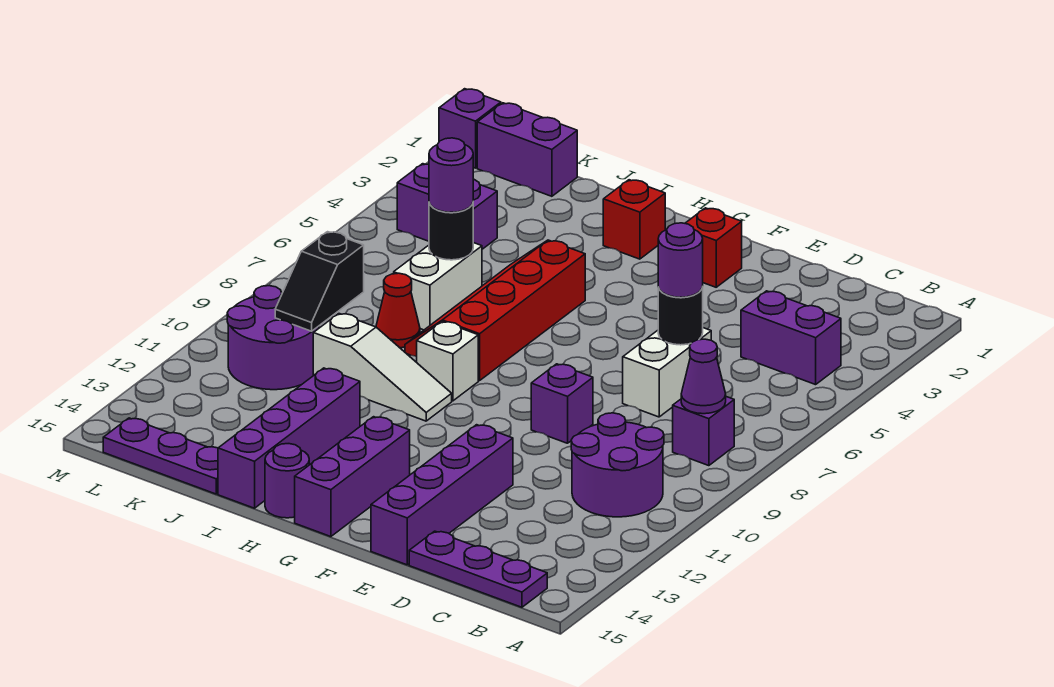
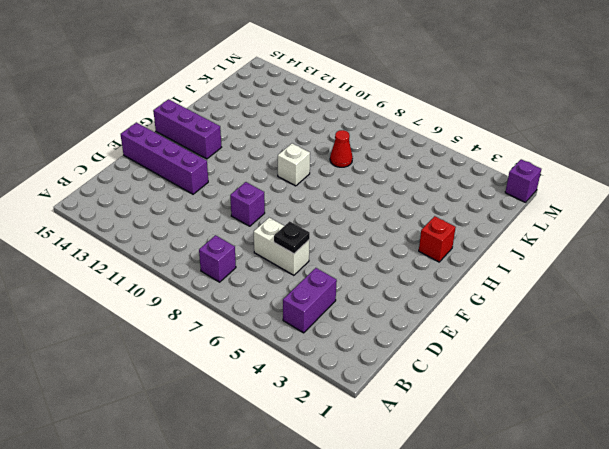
black plate D6 level 2 -> black round brick D6 level 2
none -> purple round brick B10:C11 level 1
none -> purple plate B15:D15 level 1
none -> red brick F2 level 1

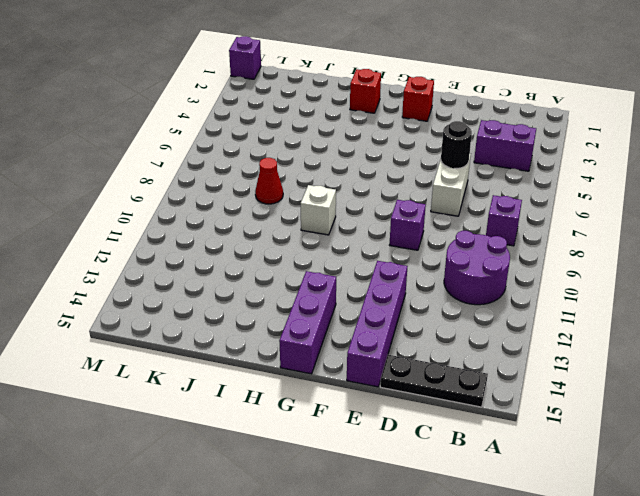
black plate B15:D15 level 1 -> purple plate B15:D15 level 1
none -> red slope H5:I8 level 1 top H
none -> white slope H10:J10 level 1 top J
none -> purple round brick H15 level 1

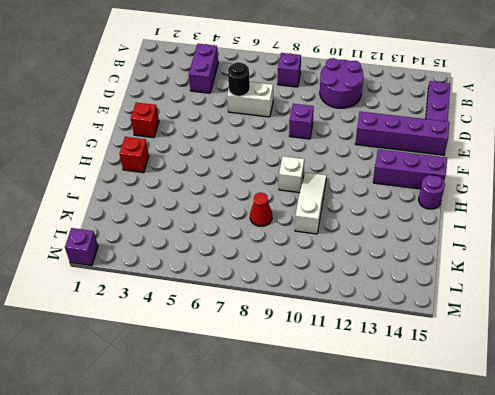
none -> red slope H5:I8 level 1 top H
none -> purple brick I12:I15 level 1
none -> white brick J6:J7 level 1

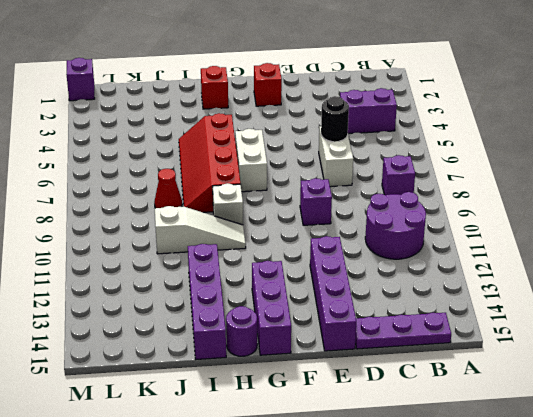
white brick G6:G7 level 1 -> white brick J6:J7 level 1
none -> purple plate J15:L15 level 1
none -> purple brick K1:L1 level 1
none -> purple brick K4:L4 level 1

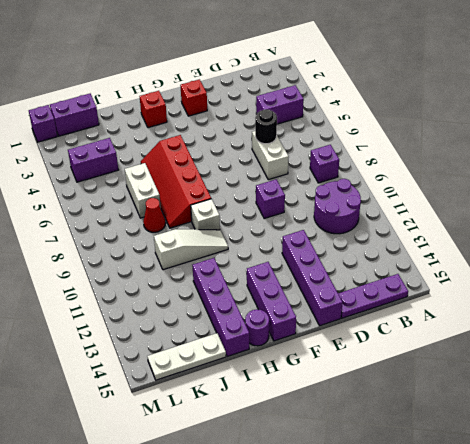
white plate J15:L15 level 1 -> purple plate J15:L15 level 1
none -> purple round brick K10:L11 level 1
none -> purple cone B8 level 2
none -> black round brick J6 level 2

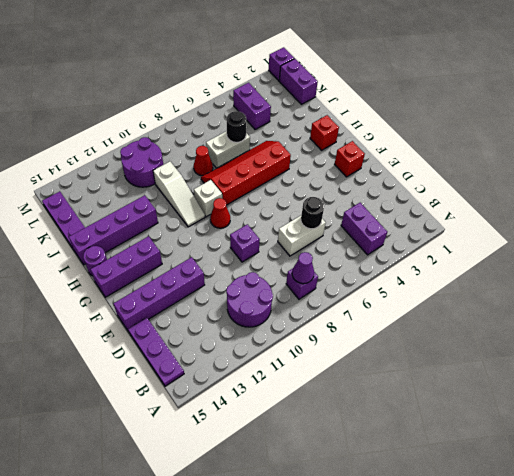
red cone G9 level 1 -> none
none -> black slope K9:K10 level 2 top 9
none -> purple round brick D6 level 3
none -> purple round brick J6 level 3

